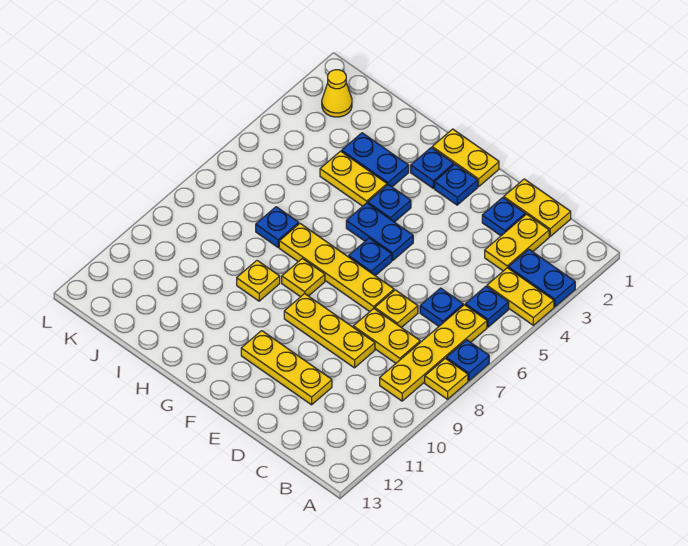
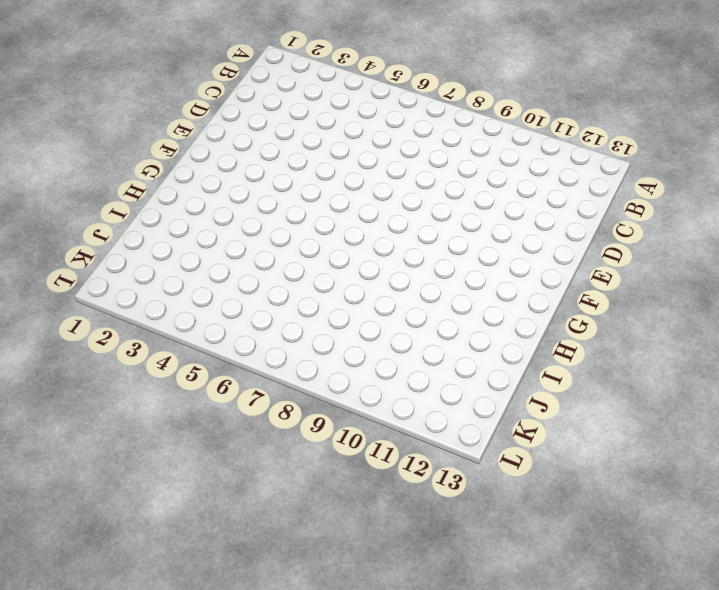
none -> blue plate A3:B3 level 1
none -> yellow plate A4:B4 level 1
none -> blue plate A7 level 1

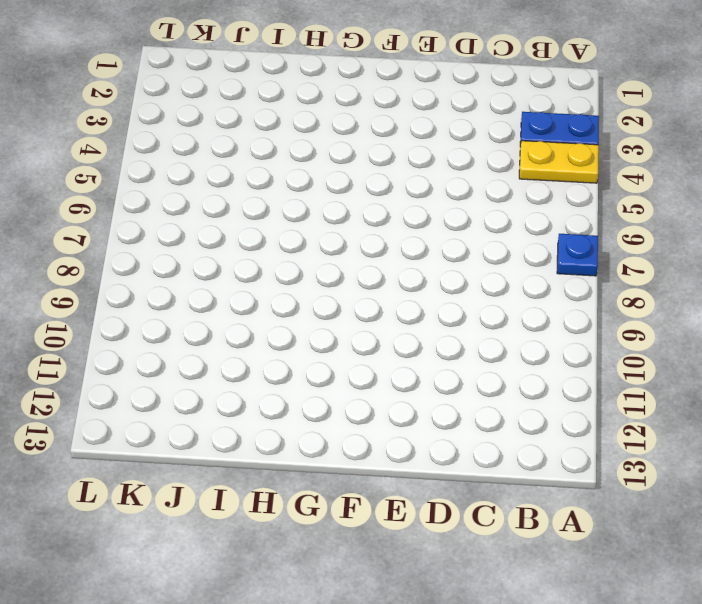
none -> yellow plate A8 level 1
none -> blue plate B5 level 1
none -> yellow plate B6:B9 level 1

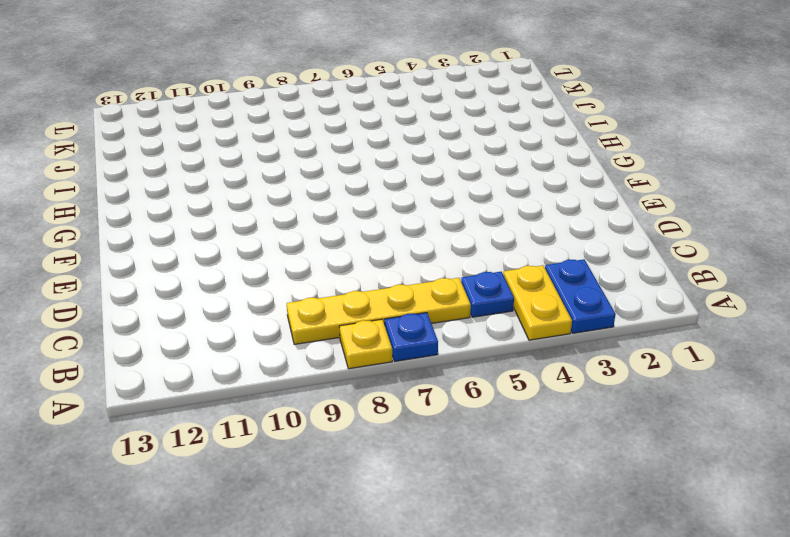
none -> yellow plate C1:D1 level 1
none -> yellow plate C2:C3 level 1
none -> blue plate C6 level 1

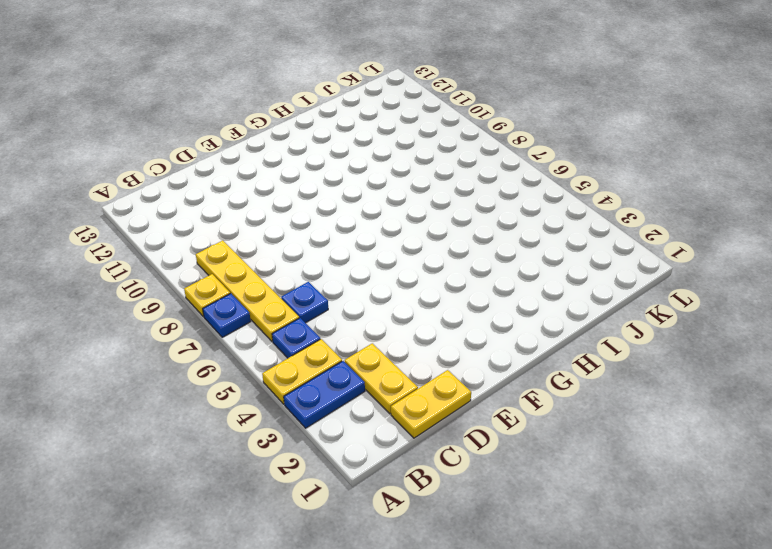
none -> yellow plate C8:D8 level 1
none -> blue plate D2 level 1
none -> yellow plate D7 level 1

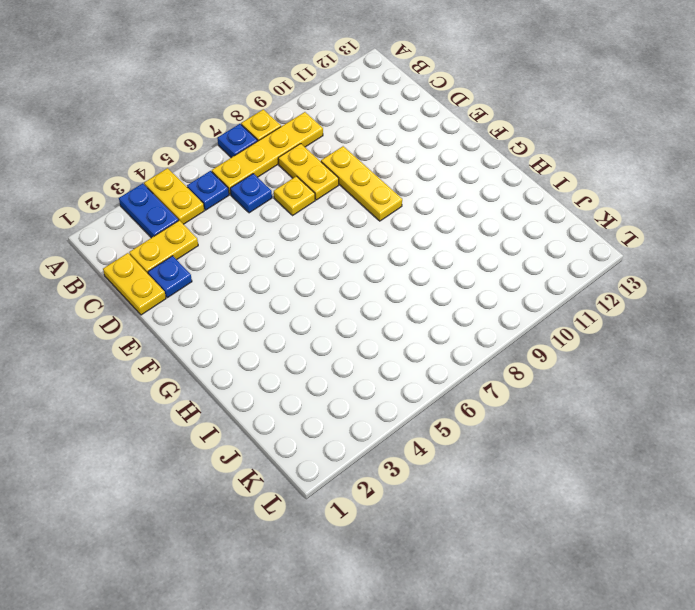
none -> yellow plate D11:F11 level 1
none -> yellow plate E7:H7 level 1
none -> yellow plate F1:G1 level 1

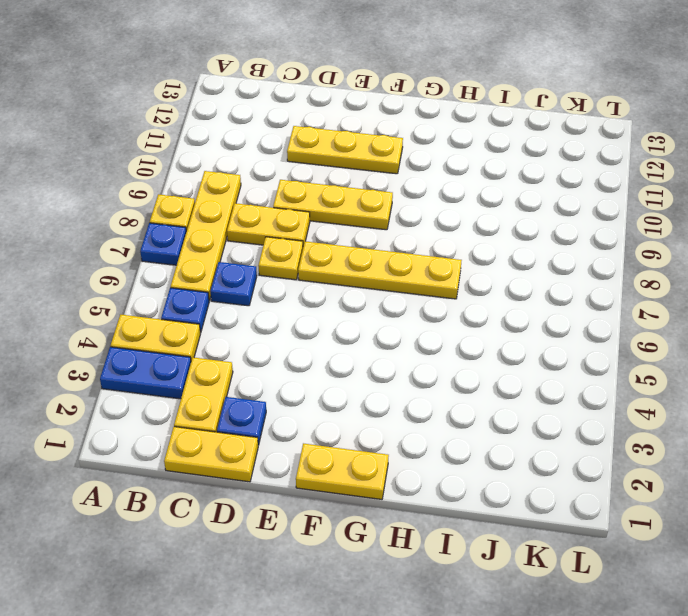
none -> blue plate F2 level 1
none -> blue plate F5:G5 level 1
none -> blue plate F6 level 1

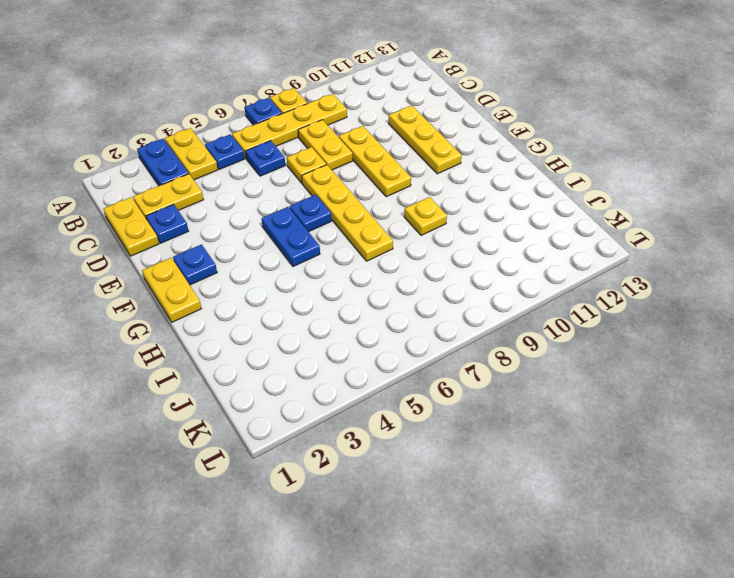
none -> blue plate G2 level 1
none -> blue plate G4 level 1
none -> yellow plate G8 level 1

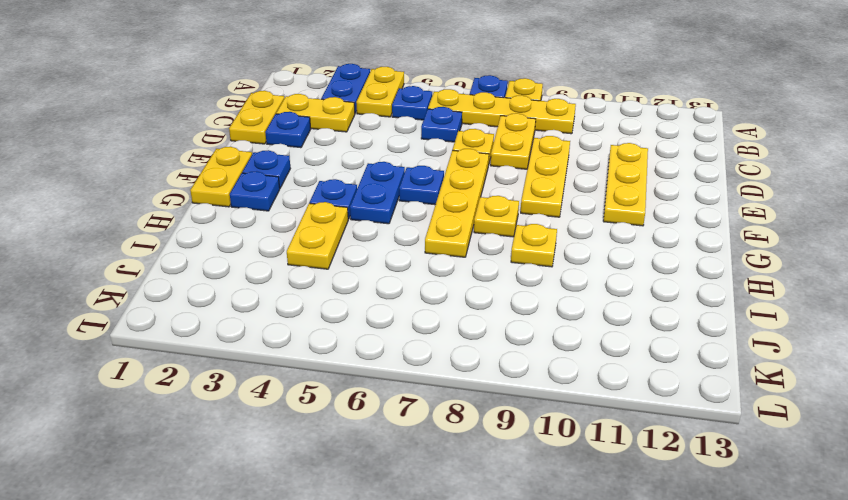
none -> blue plate H3:I3 level 1
none -> blue plate I7 level 1
none -> yellow cone K2 level 1

